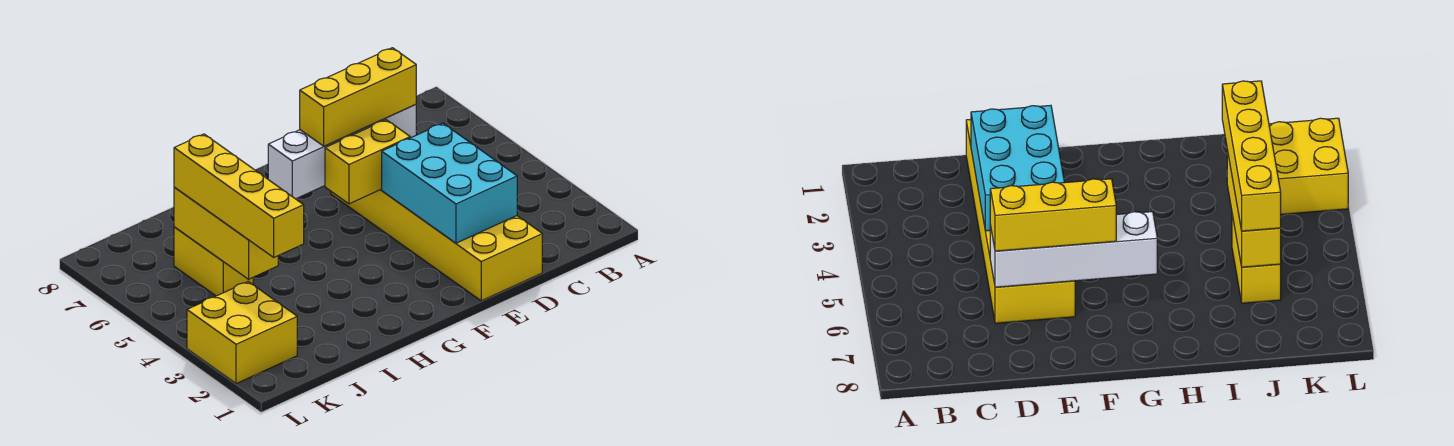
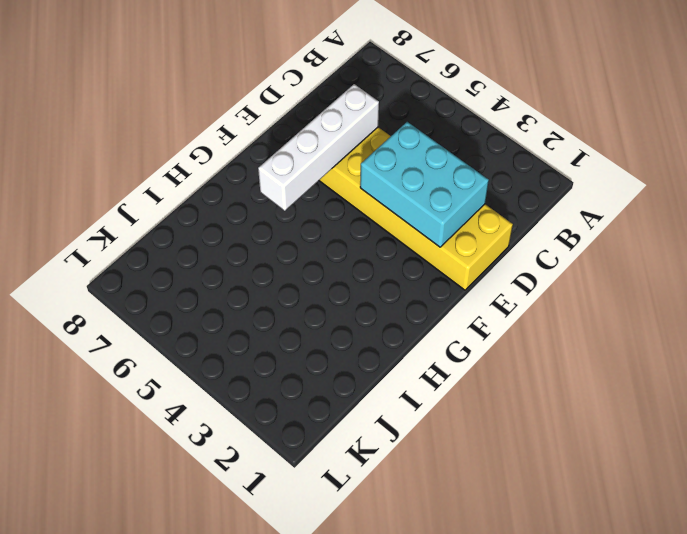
none -> yellow brick J5:J6 level 1
none -> yellow brick K2:L3 level 1

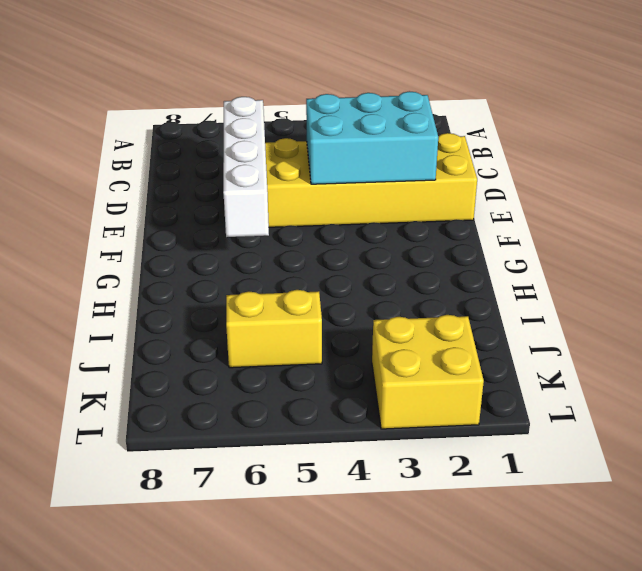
none -> yellow brick E5:F5 level 2
none -> yellow brick J4:J6 level 2

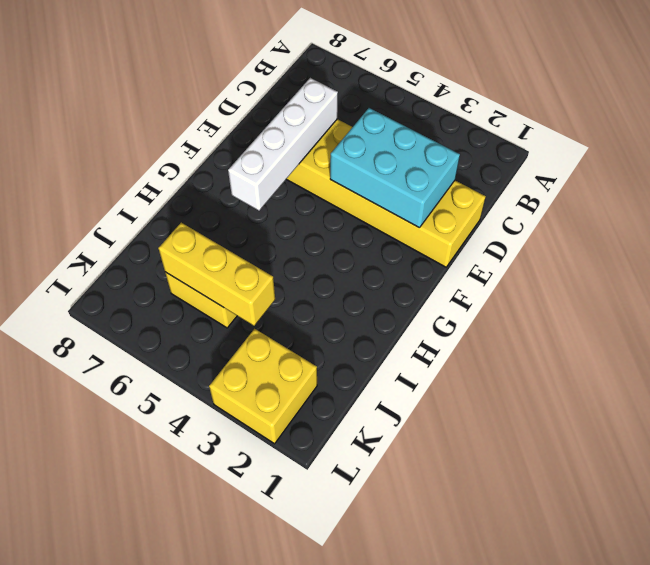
none -> yellow brick E5:F5 level 2
none -> yellow brick D6:F6 level 3

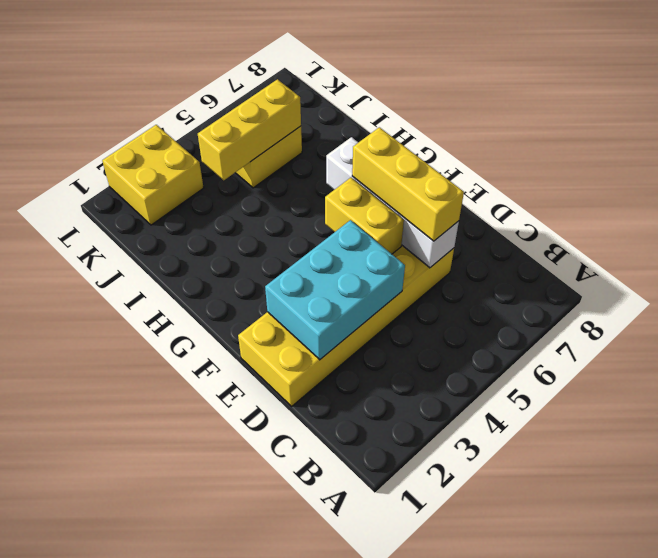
none -> yellow brick J3:J6 level 3

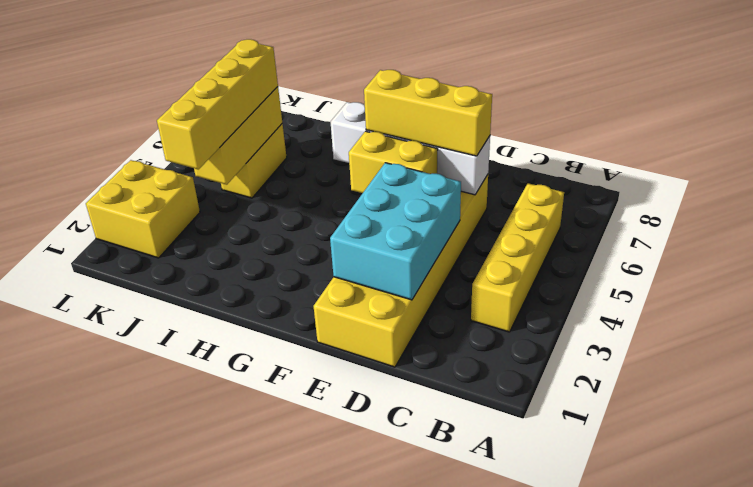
yellow brick B3:B6 level 1 -> none

